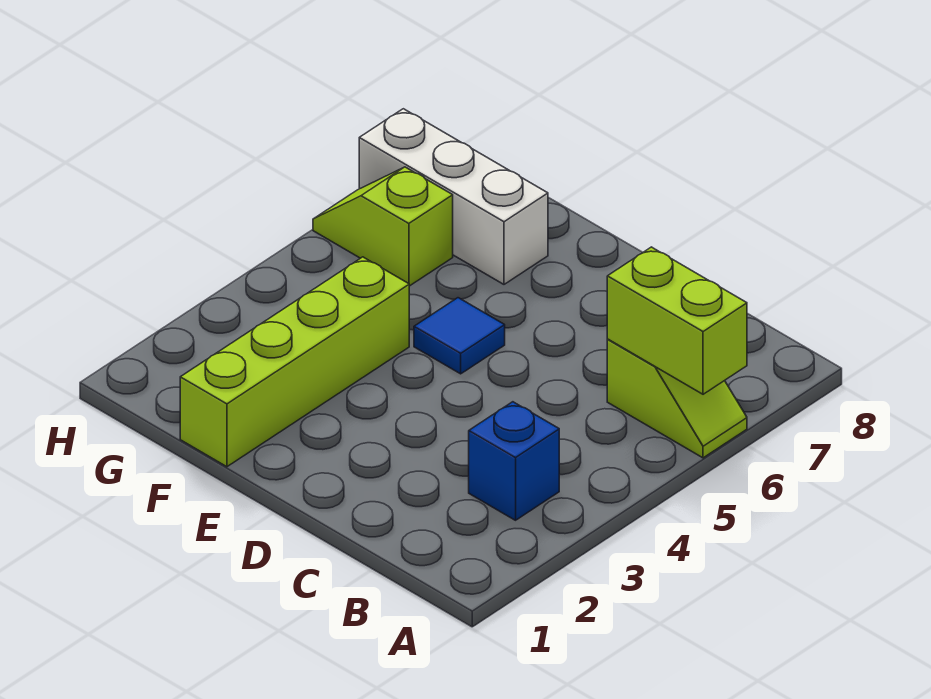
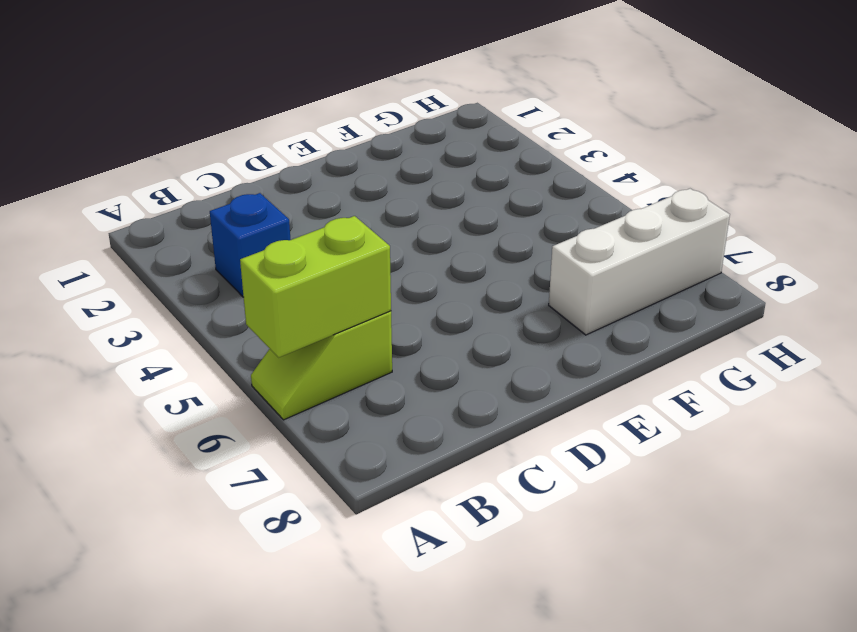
none -> blue tile E5 level 1
none -> lime brick F1:F4 level 1

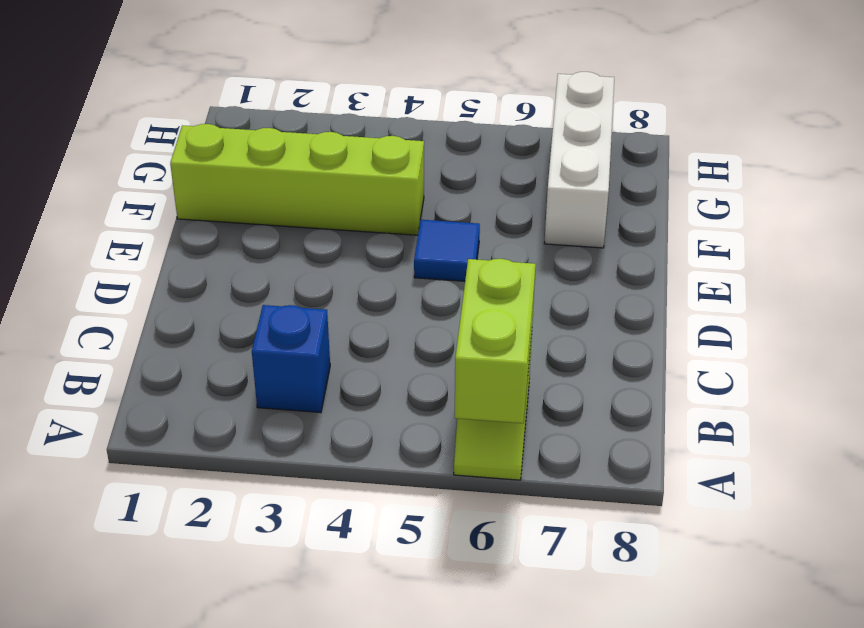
none -> lime slope G6:H6 level 1 top G

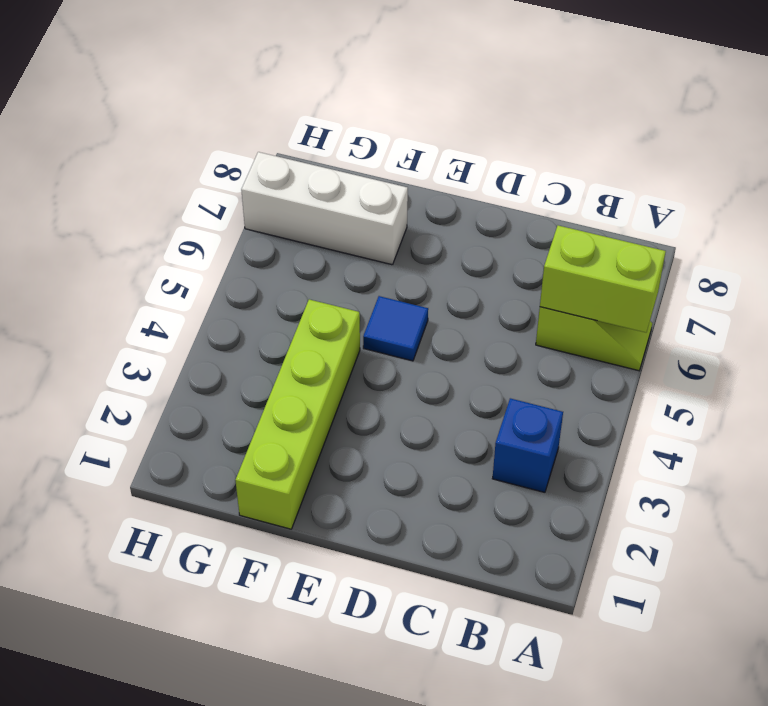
none -> lime slope G6:H6 level 1 top G

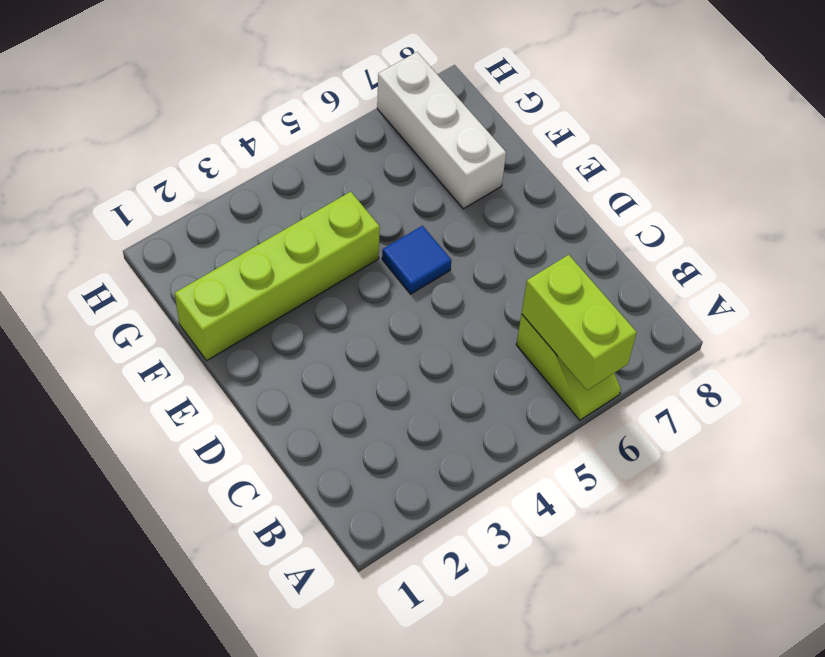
none -> blue brick B3 level 1
none -> lime slope G6:H6 level 1 top G

